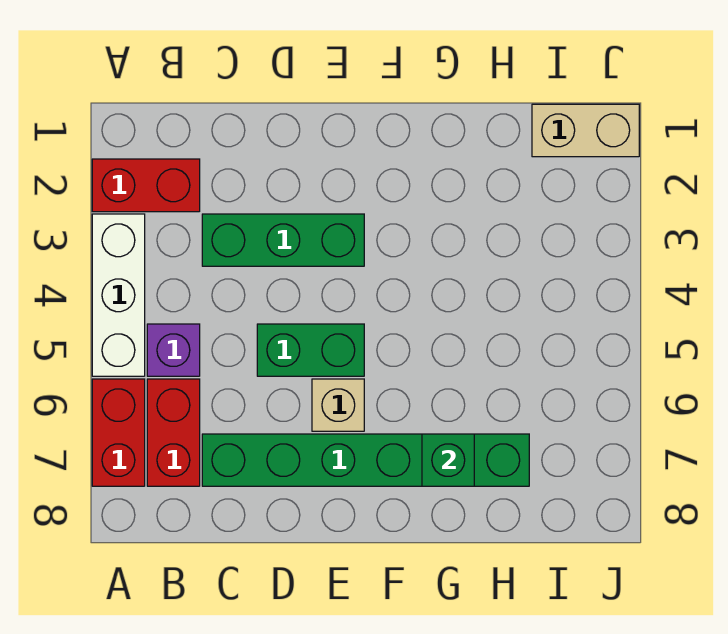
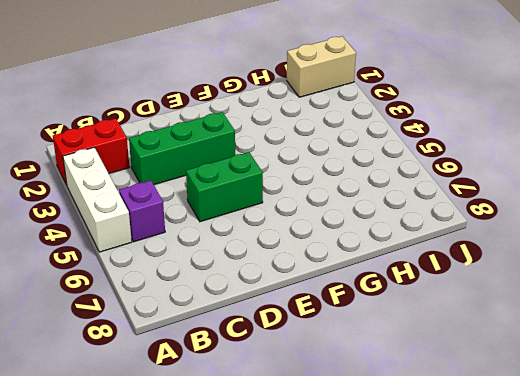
none -> red brick A6:A7 level 1
none -> red brick B6:B7 level 1

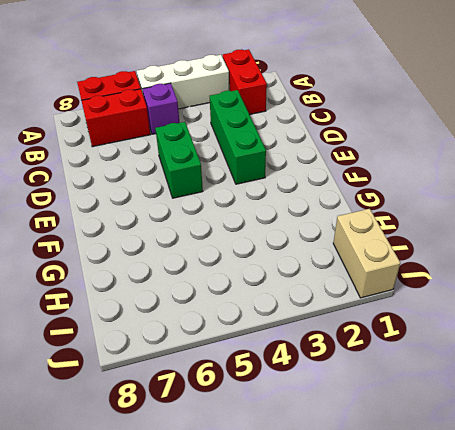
none -> green brick C7:H7 level 1
none -> tan brick E6 level 1

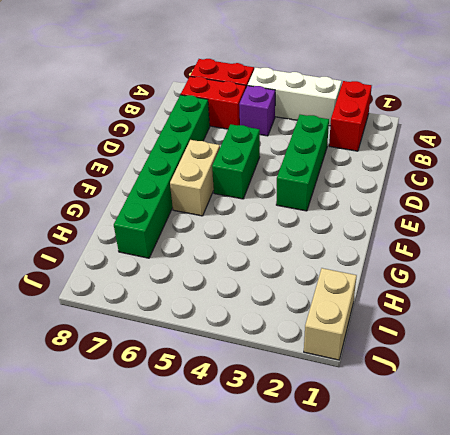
tan brick E6:F6 level 1 -> tan brick E6 level 1
none -> green brick G7 level 2

